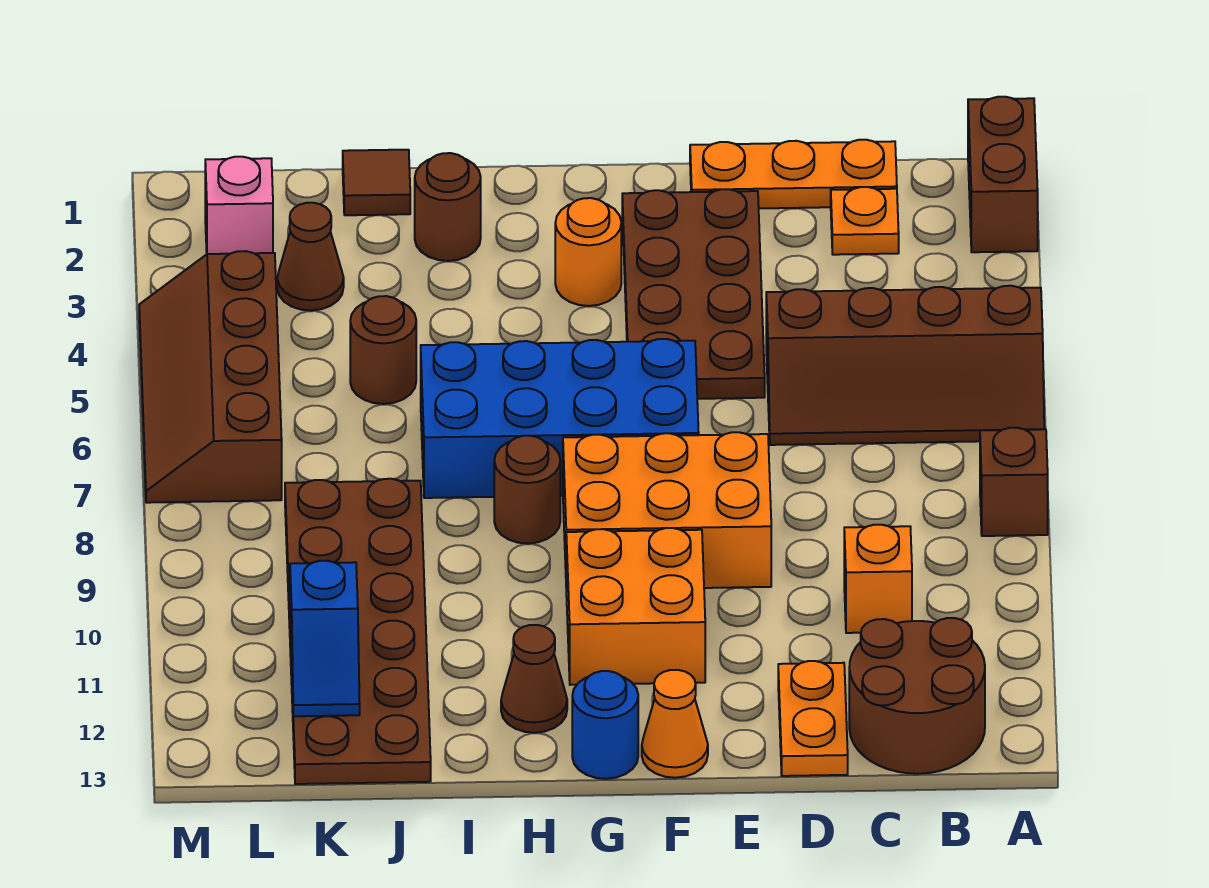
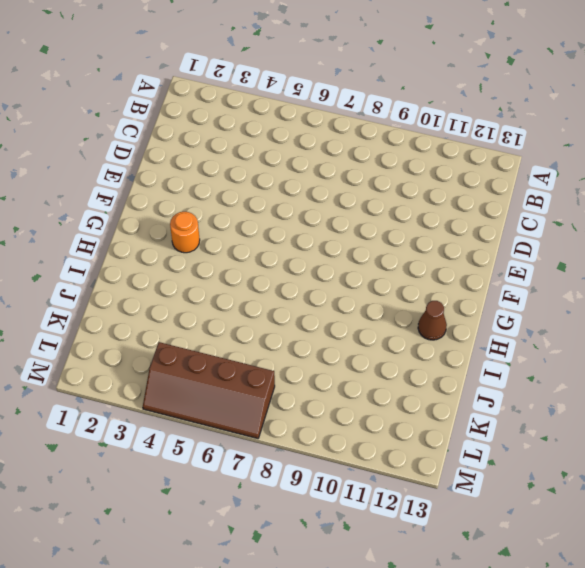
none -> brown brick A1:A2 level 1
none -> brown slope A5:D6 level 1 top 5
none -> brown brick A8 level 1

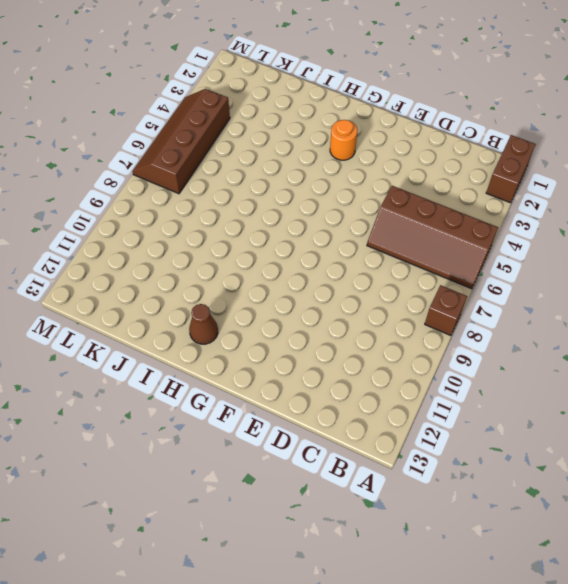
none -> brown round brick B12:C13 level 1
none -> orange plate C1:E1 level 1
none -> orange plate C2 level 1

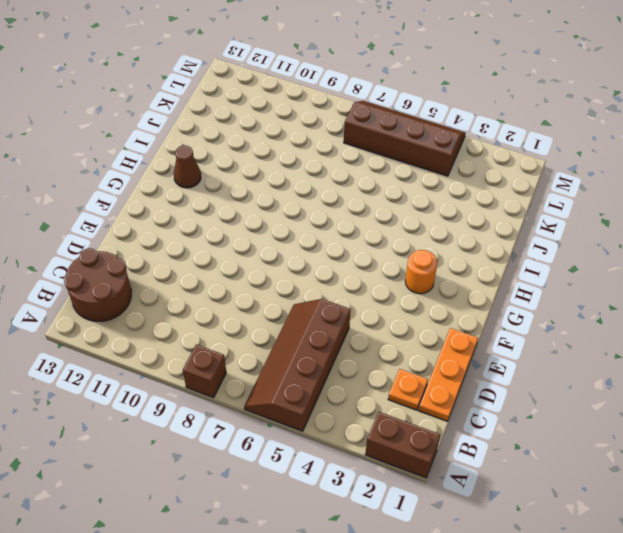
none -> orange brick C10 level 1
none -> orange plate D12:D13 level 1
none -> brown plate E2:F5 level 1

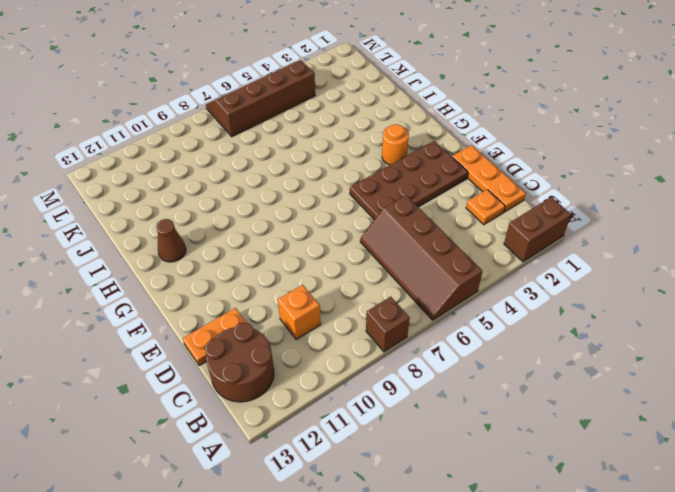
none -> orange brick E8:G9 level 1
none -> blue brick F6:I7 level 1
none -> orange brick F10:G11 level 1

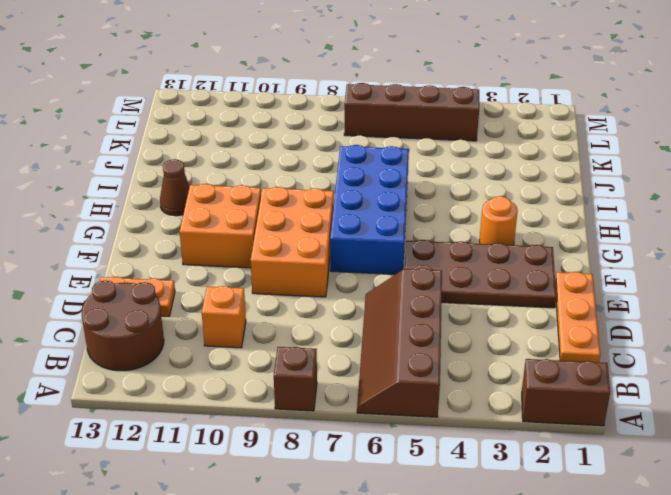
none -> orange plate C2 level 1
none -> orange cone F13 level 1
none -> blue round brick G13 level 1

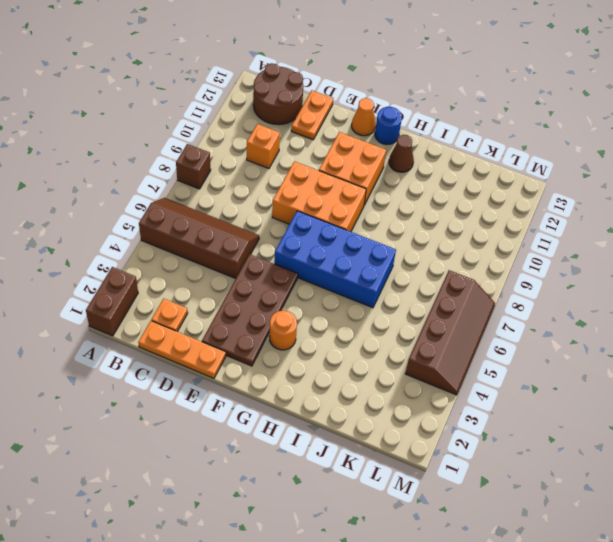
none -> brown round brick H8 level 1
none -> brown round brick I2 level 1
none -> brown tile J1 level 1

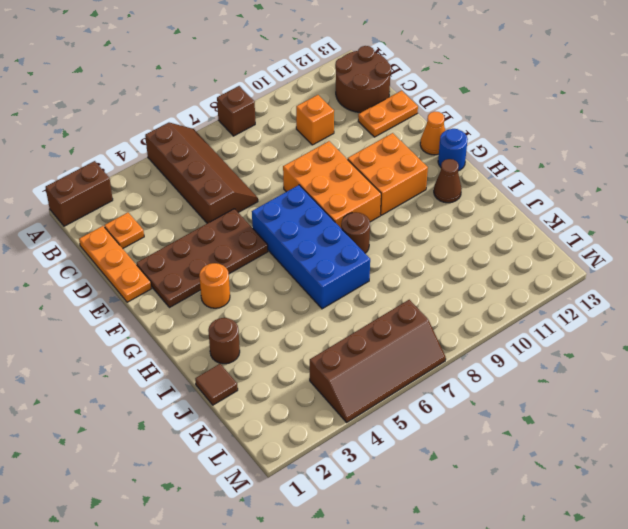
none -> brown round brick J5 level 1
none -> brown plate J8:K13 level 1
none -> brown cone K3 level 1

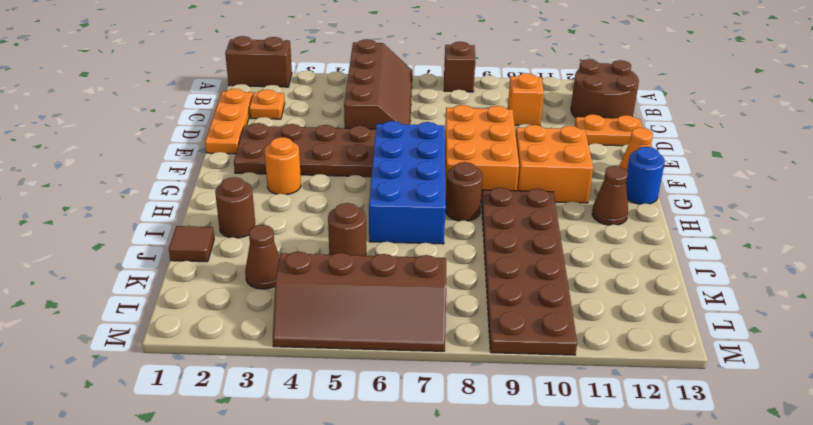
brown plate H9:M10 level 1 -> brown plate J8:K13 level 1
none -> pink brick L2 level 1
none -> blue slope K11:K12 level 2 top 11

